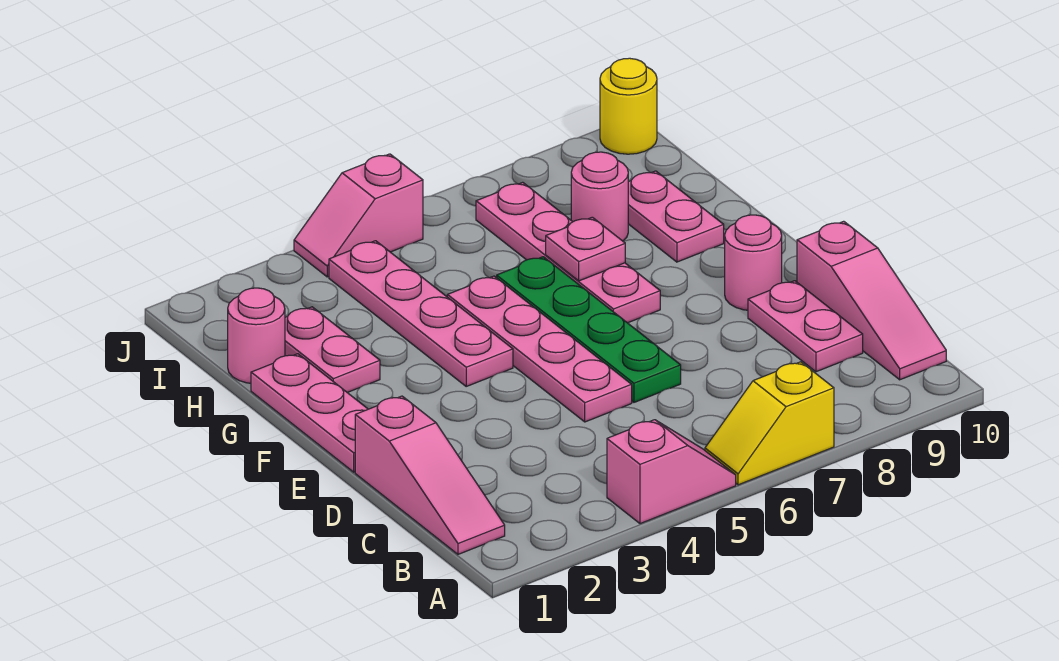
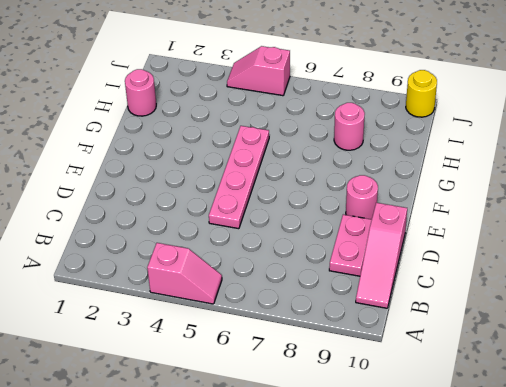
none -> yellow slope A6:A7 level 1 top 7
none -> pink slope B1:D1 level 1 top D
none -> green plate D6:G6 level 1

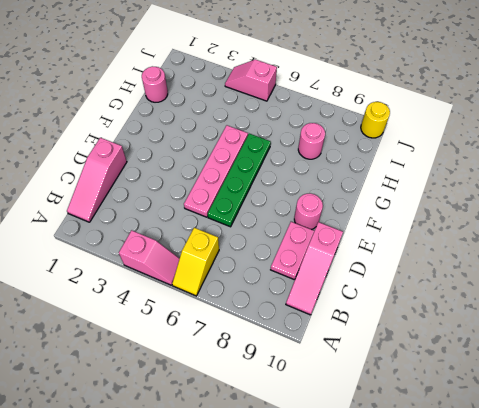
yellow slope A6:B6 level 1 top B -> yellow slope A6:A7 level 1 top 7
none -> pink plate E1:G1 level 1
none -> pink plate F4:I4 level 1
none -> pink plate F7:I7 level 1

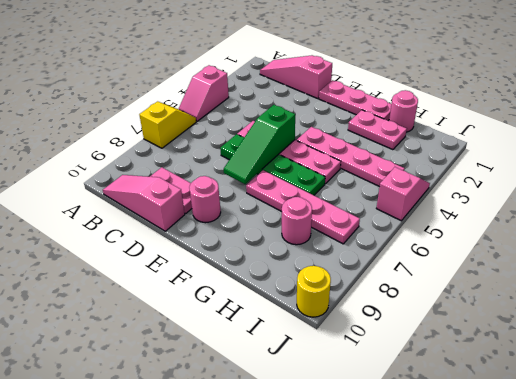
green slope E5:E7 level 2 top 5 -> none
none -> pink plate G9:H9 level 1
none -> pink plate G7 level 2

